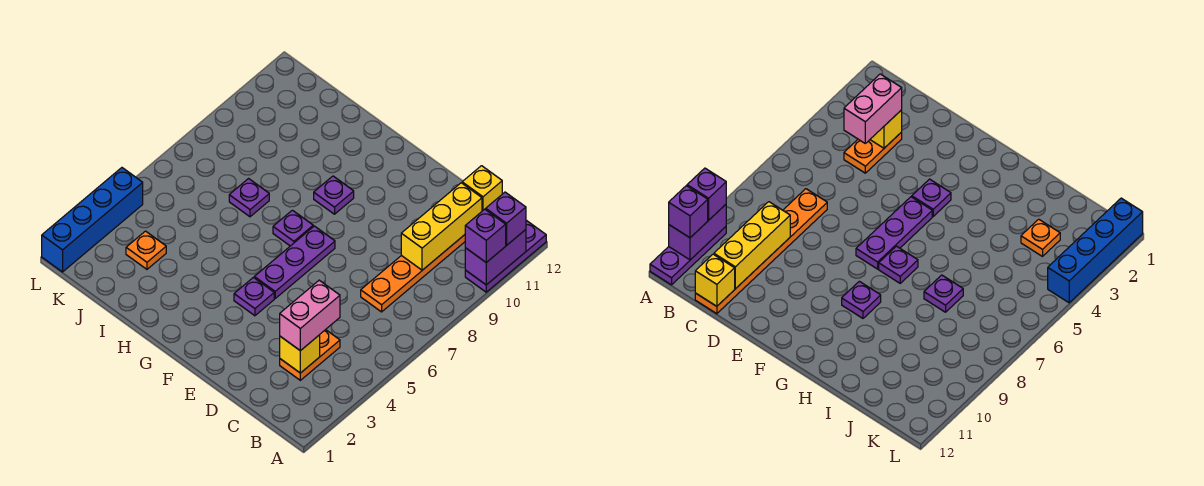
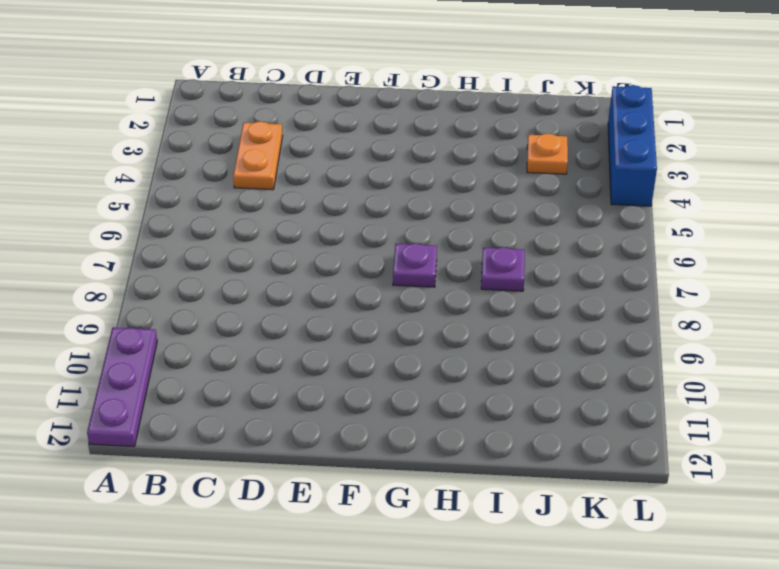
blue brick L2:L4 level 1 -> blue brick L1:L4 level 1
none -> orange plate C7:C12 level 1
none -> purple plate F4 level 1
none -> purple plate F5:F7 level 1

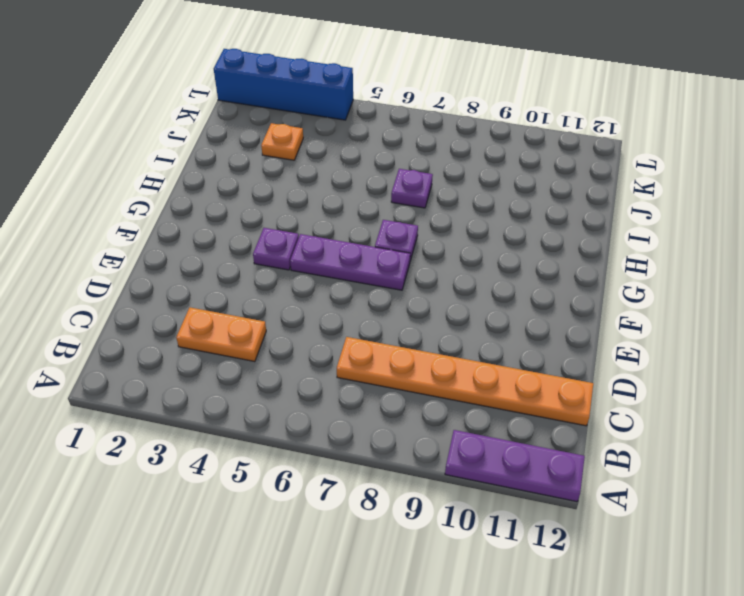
none -> purple plate G9 level 1
none -> purple brick A10:A11 level 2
none -> yellow brick C3 level 2

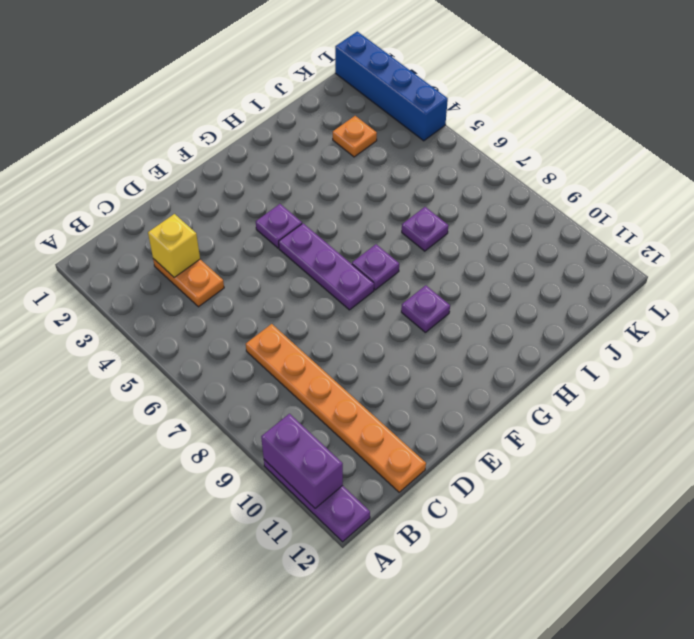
none -> yellow brick C9:C11 level 2
none -> yellow brick C12 level 2
none -> purple brick A10 level 3

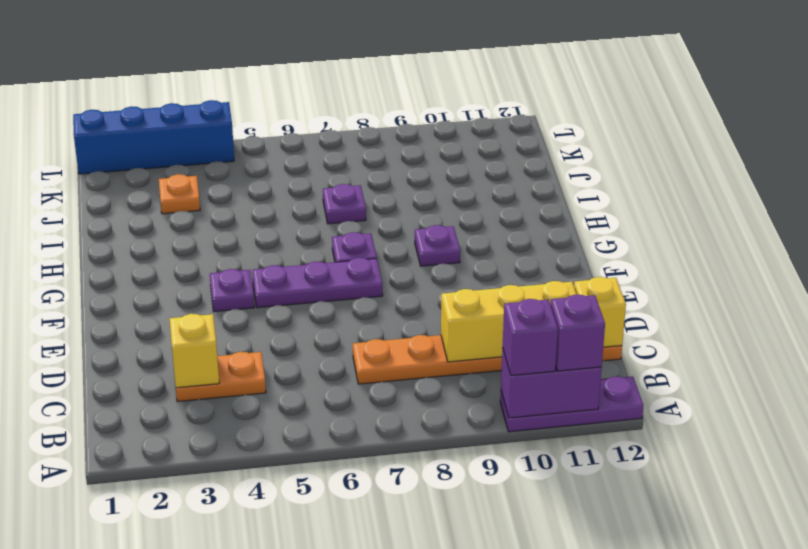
none -> pink brick C3:C4 level 3

